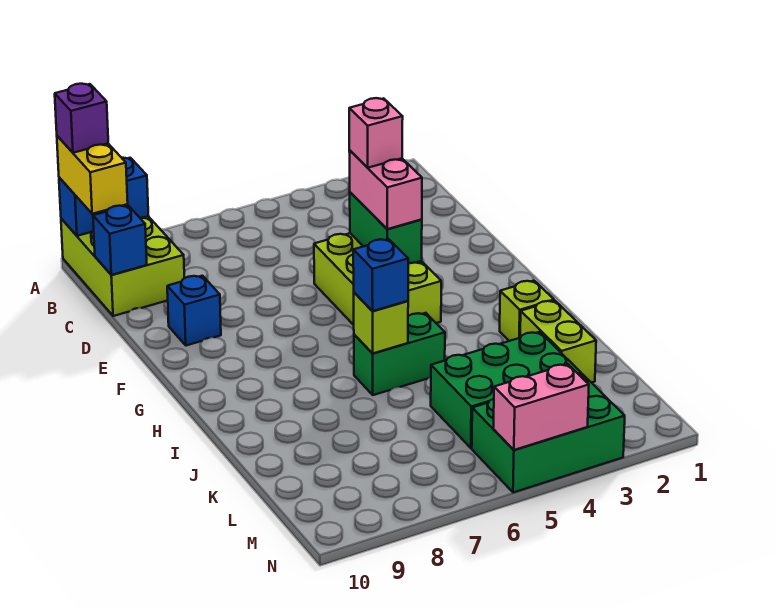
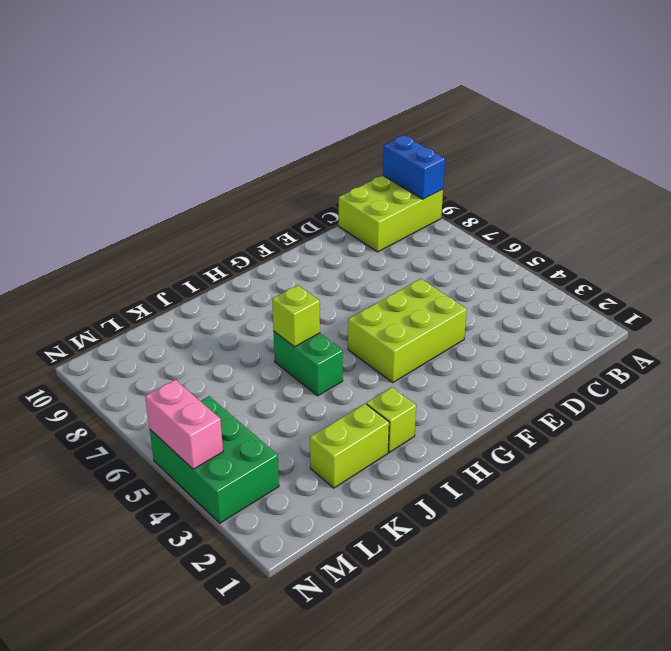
none -> blue brick E9 level 1
none -> green brick K3:L5 level 1
none -> blue brick C10 level 2

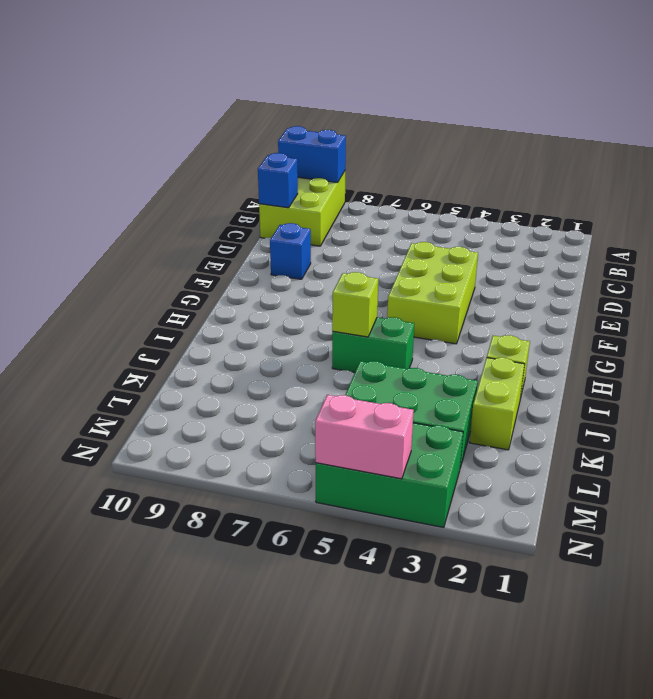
none -> green brick E4:F4 level 2
none -> yellow brick A10:B10 level 3
none -> pink brick E4:F4 level 3

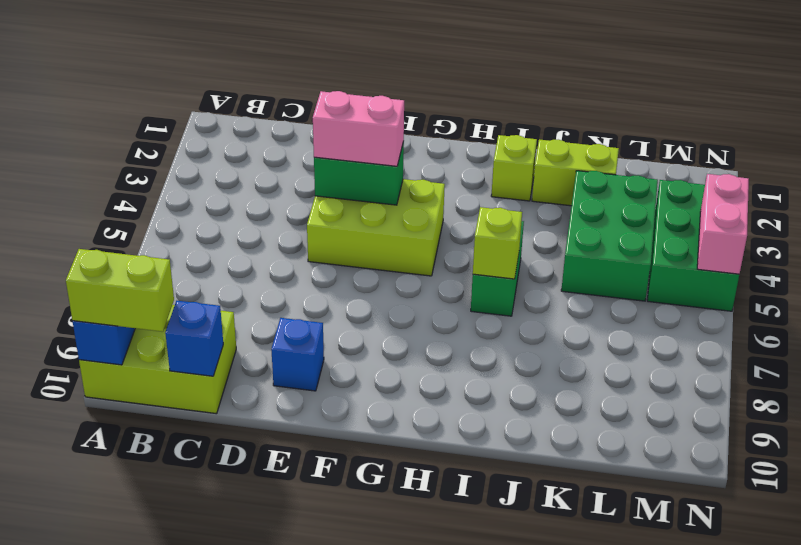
lime brick A10:B10 level 3 -> yellow brick A10:B10 level 3
none -> blue brick I6 level 3
none -> purple brick A10 level 4
none -> pink brick E4 level 4

